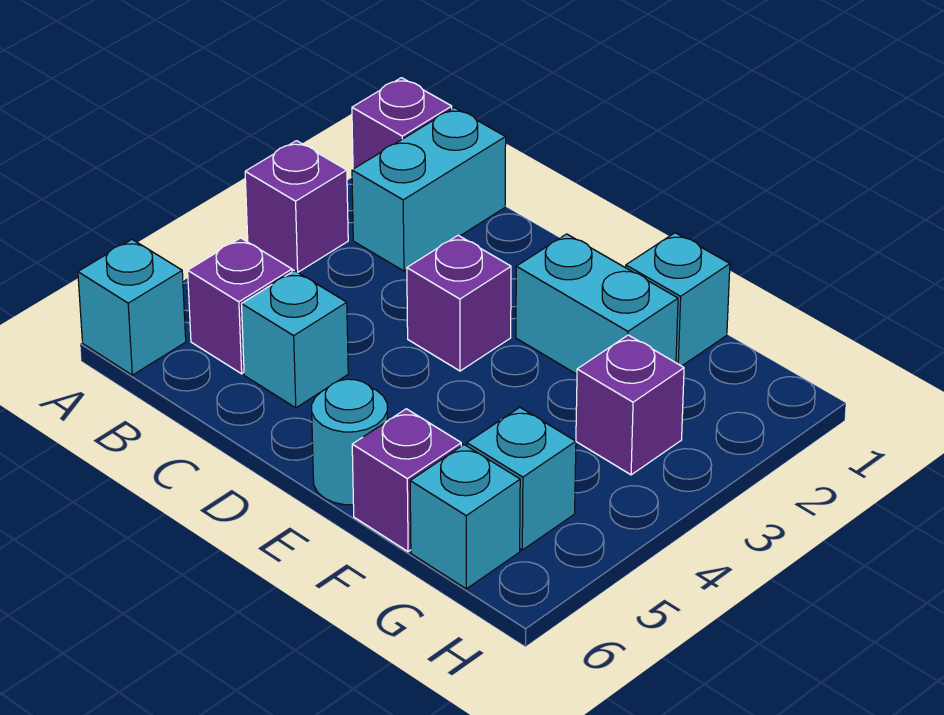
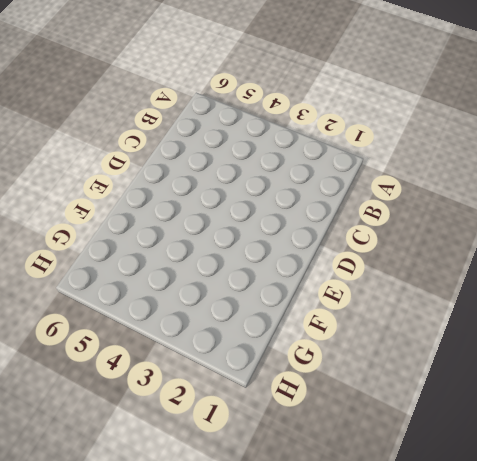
none -> purple brick A1 level 1
none -> purple brick A3 level 1
none -> cyan brick A6 level 1

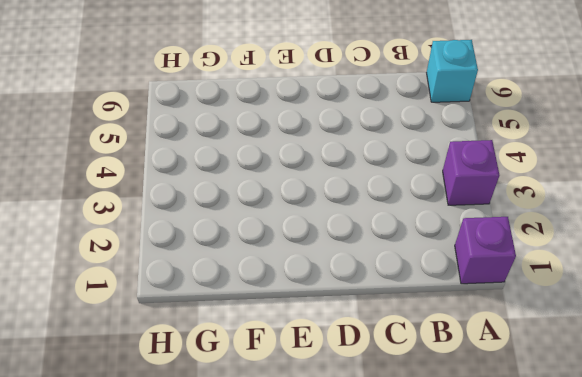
none -> cyan brick B1:B2 level 1
none -> purple brick B5 level 1
none -> cyan brick C5 level 1

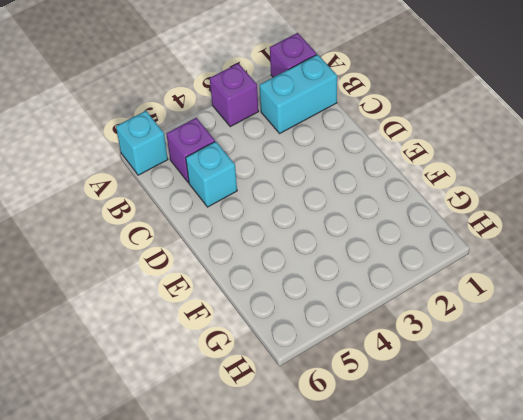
none -> purple brick D3 level 1
none -> cyan brick E2:F2 level 1
none -> cyan round brick E6 level 1

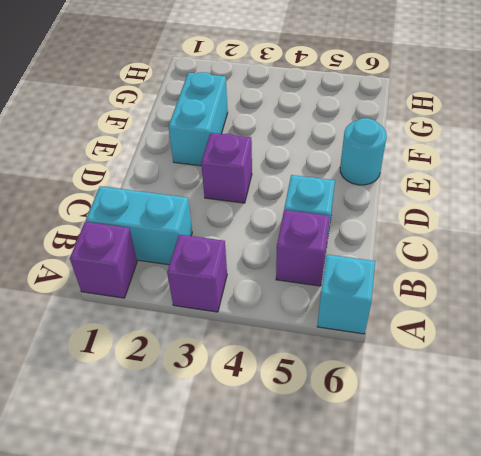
none -> cyan brick F1 level 1
none -> purple brick F6 level 1
none -> purple brick G3 level 1

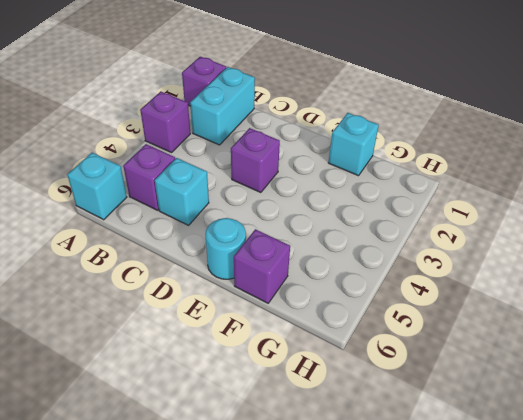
none -> cyan brick E2:F2 level 1
none -> purple brick G3 level 1
none -> cyan brick G5 level 1

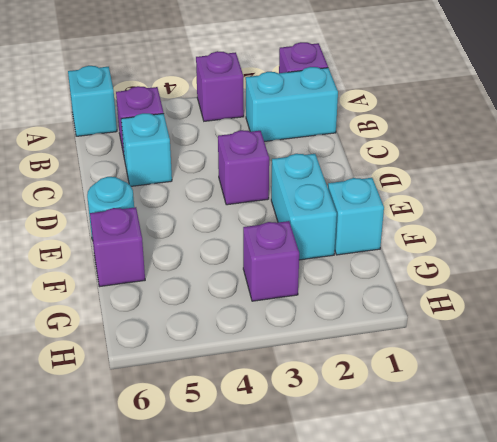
none -> cyan brick G5 level 1
none -> cyan brick G6 level 1

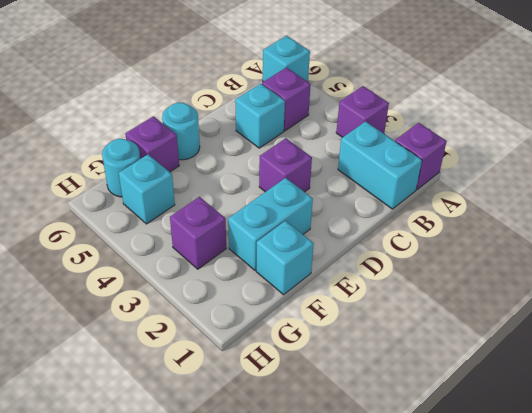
cyan round brick G6 level 1 -> cyan brick G6 level 1

